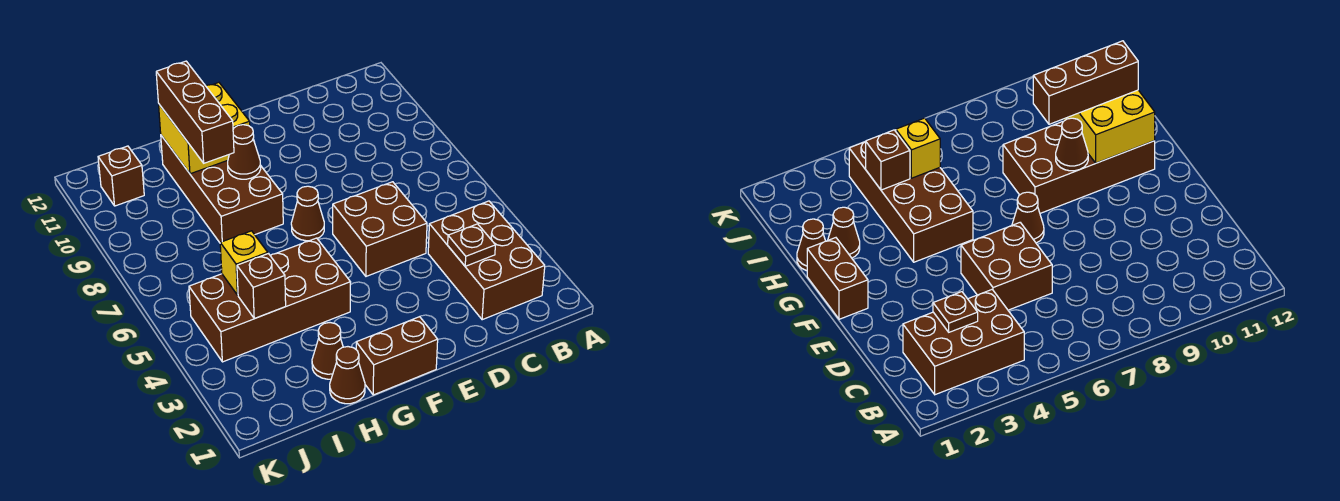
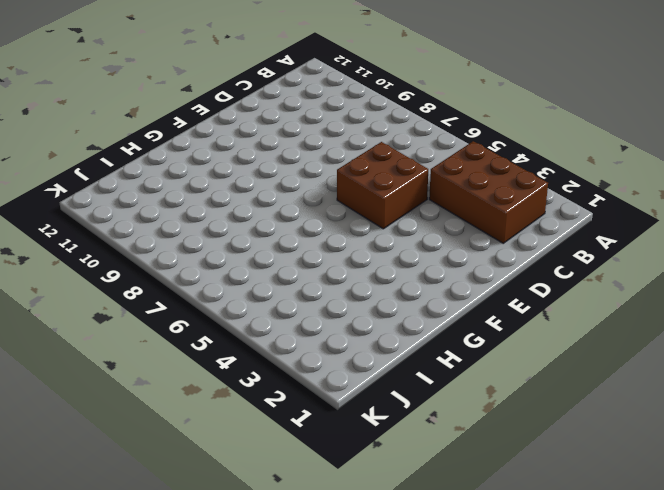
none -> brown brick F1:G1 level 1
none -> brown cone F7 level 1
none -> brown brick G4:J5 level 1

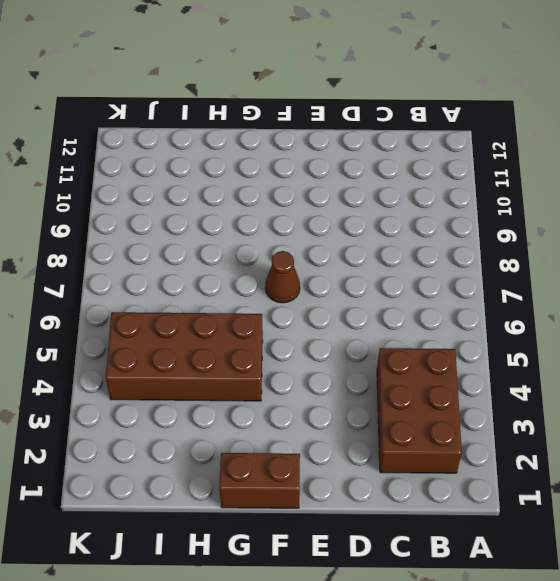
none -> brown brick D5:E6 level 1
none -> brown brick G8:H11 level 1
none -> brown cone H1 level 1

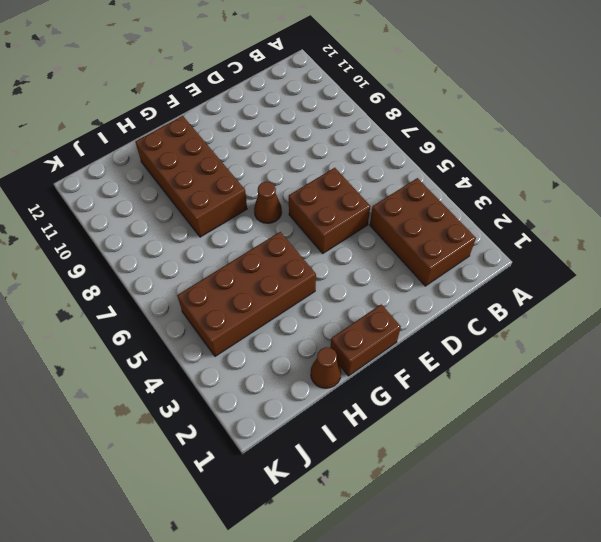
none -> brown cone H2 level 1
none -> brown brick J11 level 1
none -> brown plate C3 level 2

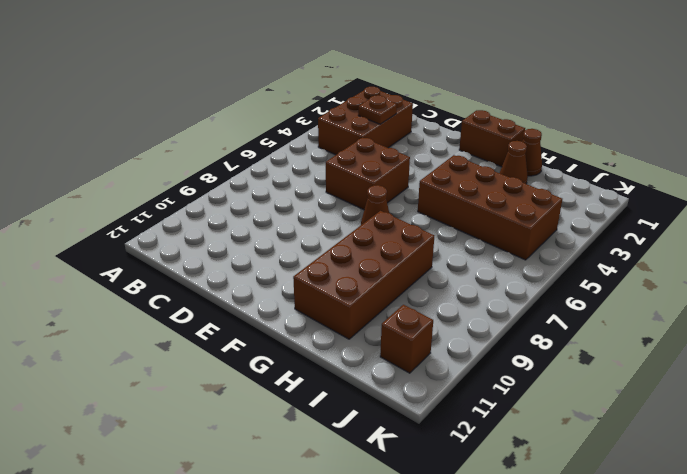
none -> brown cone G9 level 2
none -> yellow brick G10:H11 level 2
none -> brown brick I4 level 2

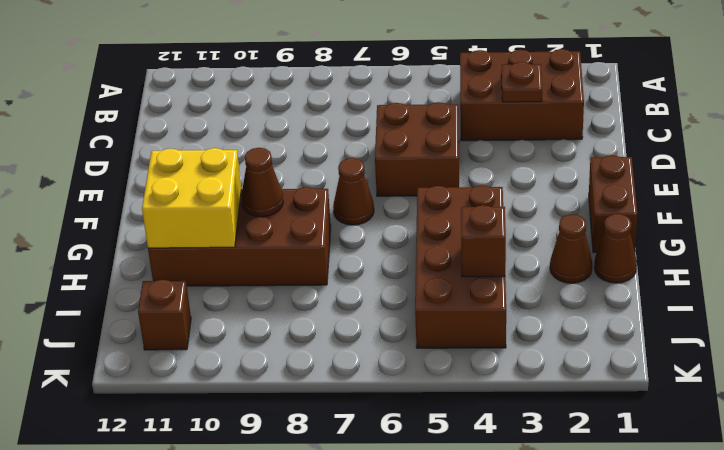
none -> yellow brick I5 level 2
none -> brown brick H9:H11 level 3

